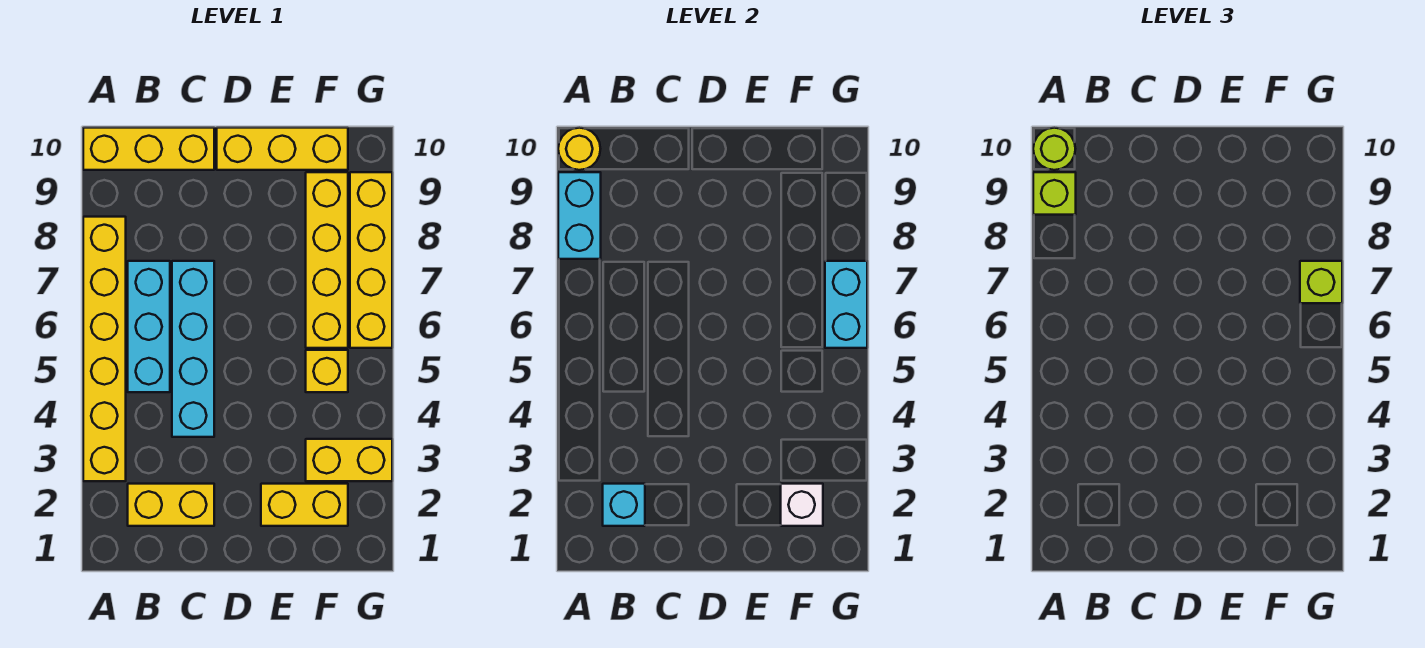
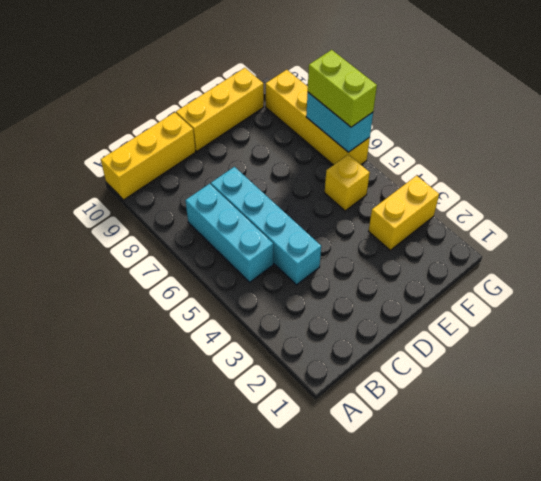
lime brick G6:G7 level 3 -> lime brick G7 level 3
none -> yellow brick A3:A8 level 1
none -> yellow brick B2:C2 level 1
none -> yellow brick E2:F2 level 1

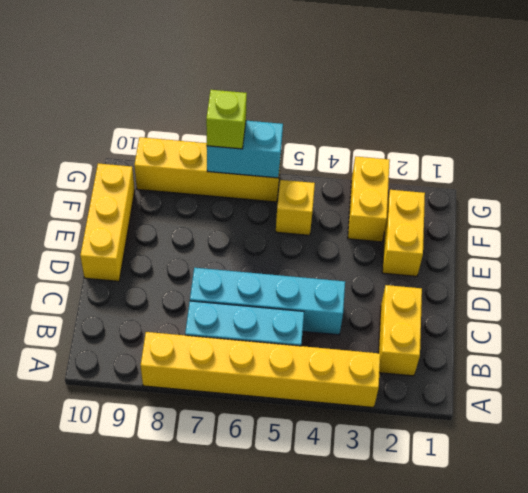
none -> yellow brick A10:C10 level 1
none -> yellow brick F6:F9 level 1
none -> cyan brick A8:A9 level 2

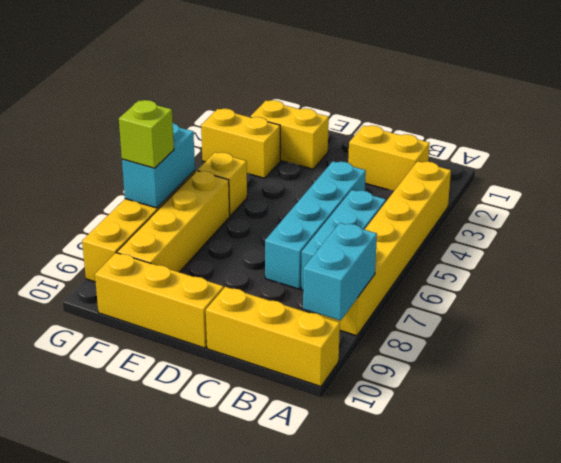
none -> yellow round brick A10 level 2
none -> cyan brick B2 level 2
none -> white brick F2 level 2

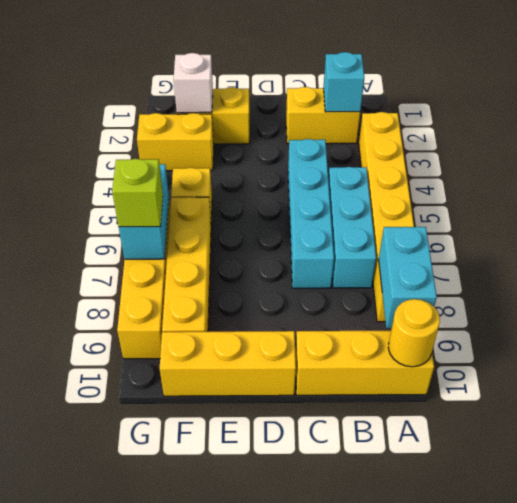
none -> lime brick A9 level 3
none -> lime round brick A10 level 3

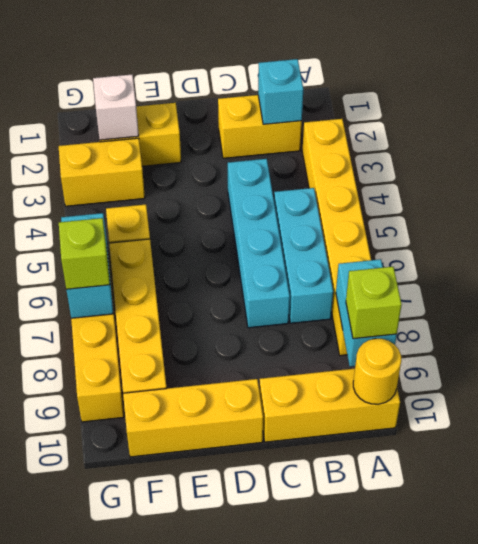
none -> lime round brick A10 level 3

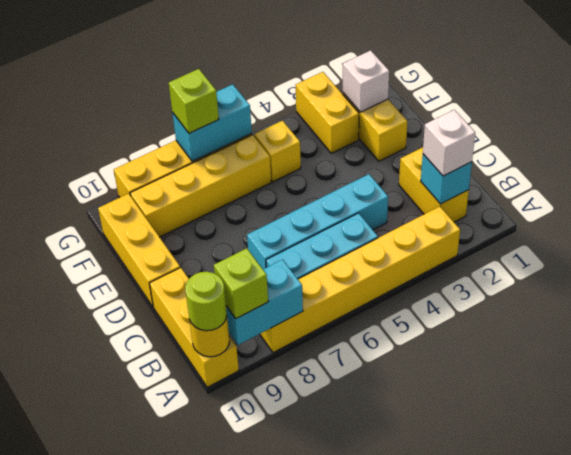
white brick B2 level 3 -> none

